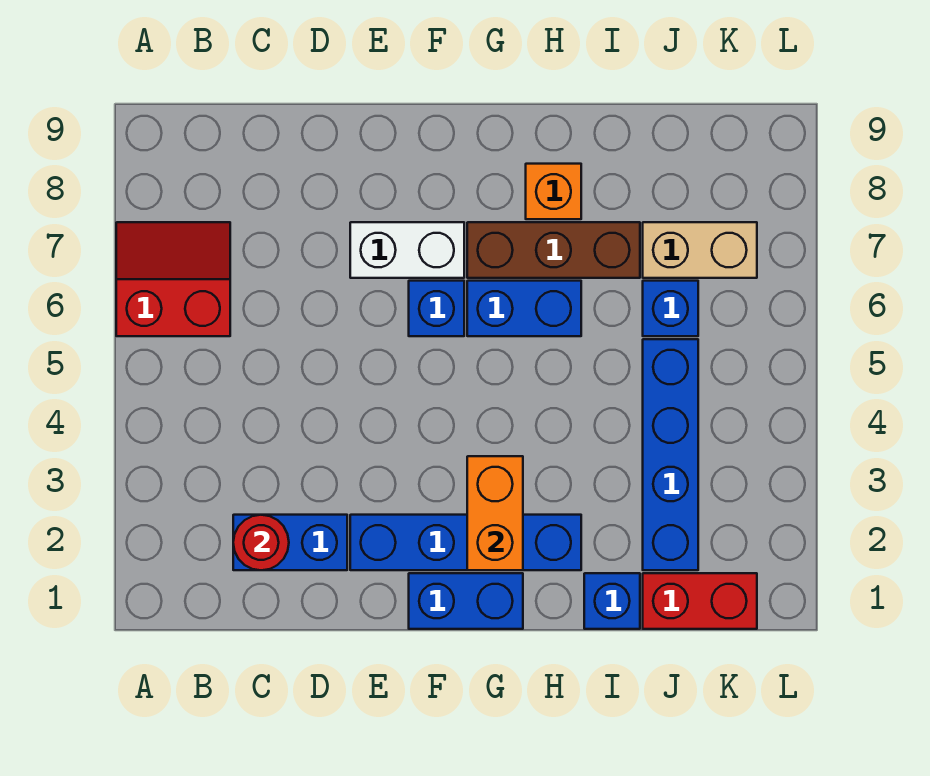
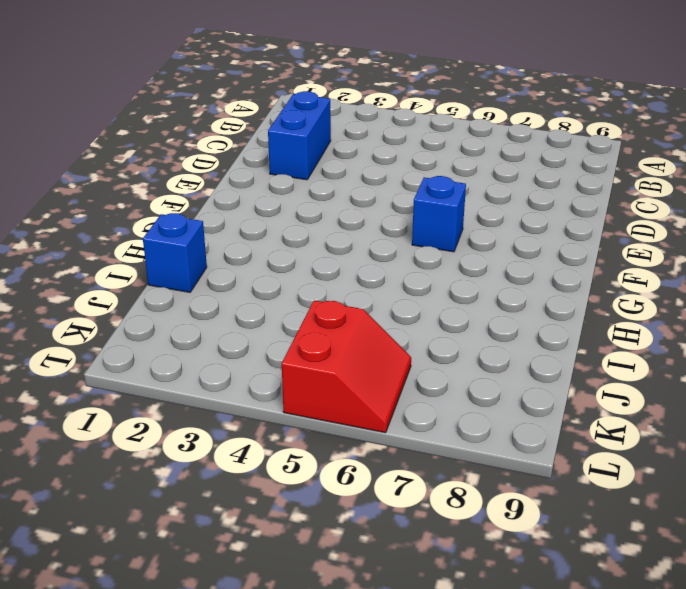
red slope K5:L6 level 1 top 5 -> red slope A6:B7 level 1 top 6
none -> blue brick E2:H2 level 1
none -> white brick E7:F7 level 1
none -> blue brick F1:G1 level 1

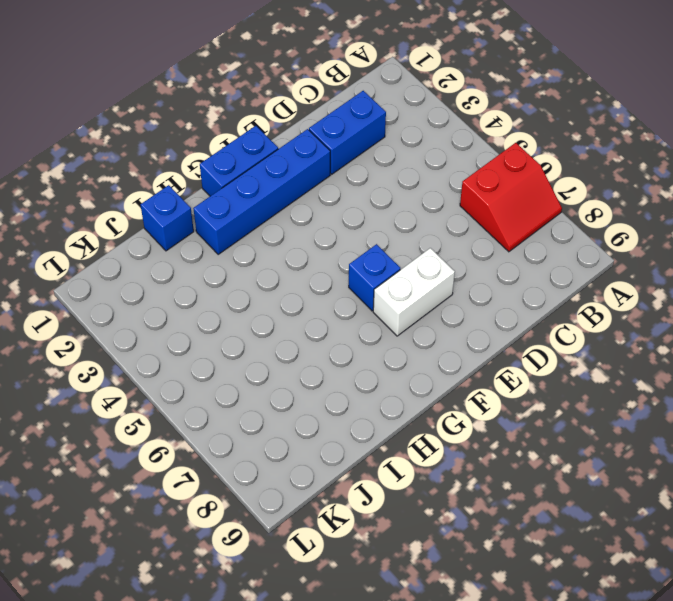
none -> blue brick G6:H6 level 1
none -> brown brick G7:I7 level 1
none -> orange brick H8 level 1

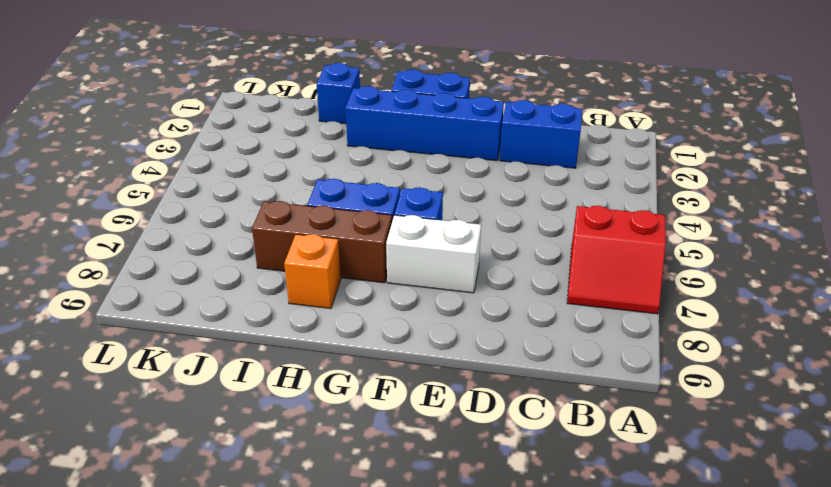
none -> red brick J1:K1 level 1
none -> blue brick J2:J5 level 1
none -> blue brick J6 level 1

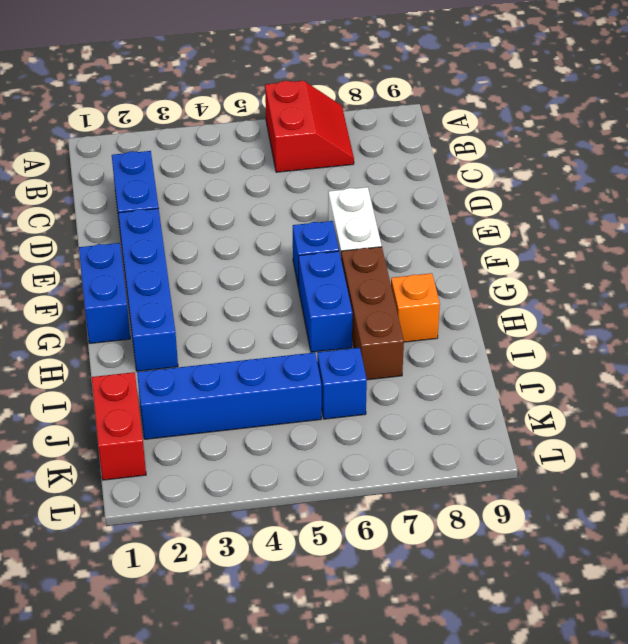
none -> blue brick I1 level 1
none -> tan brick J7:K7 level 1
none -> red round brick C2 level 2

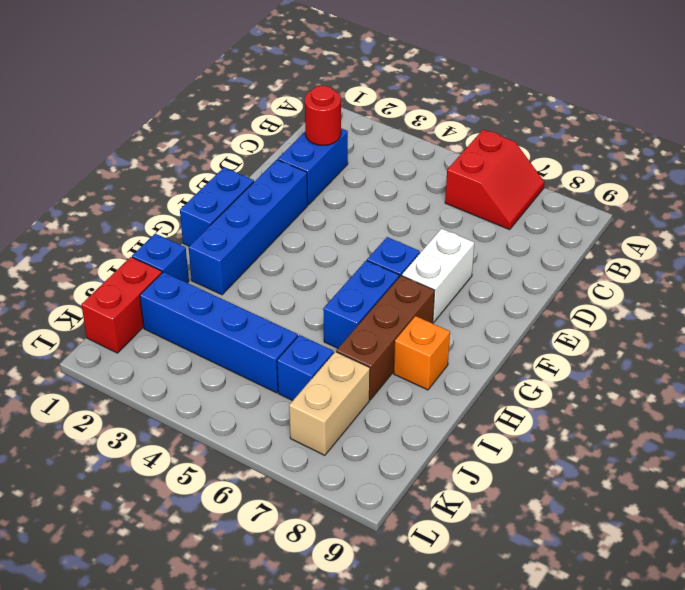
none -> orange brick G2:G3 level 2

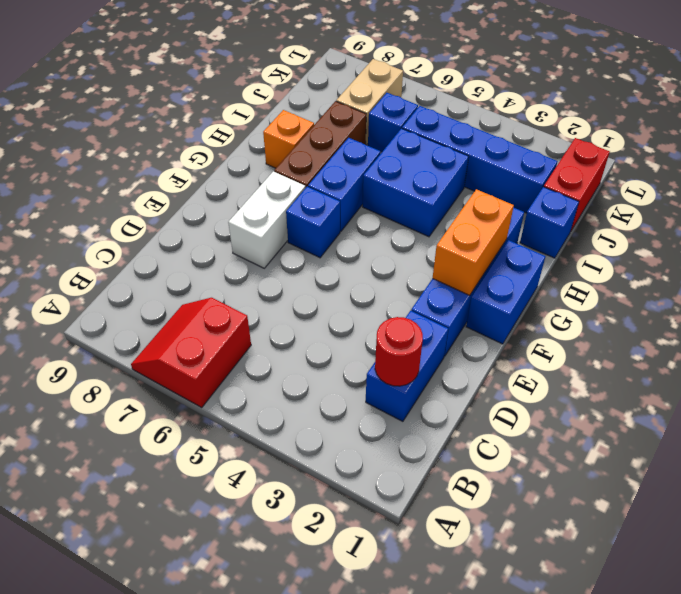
orange brick F2:G2 level 2 -> orange brick G2:G3 level 2
blue brick H4:I5 level 1 -> none

